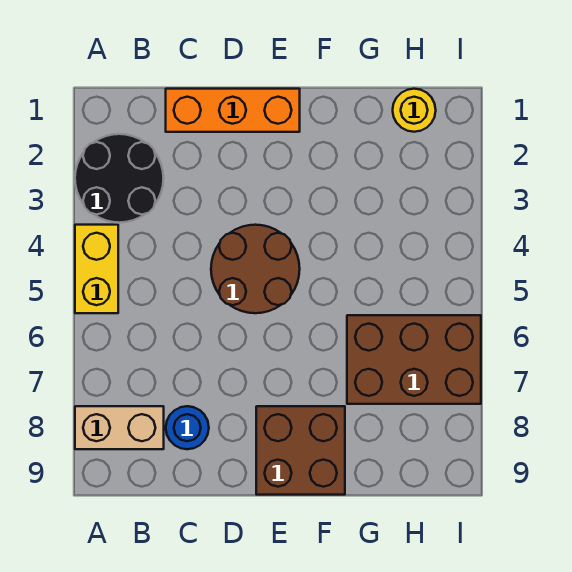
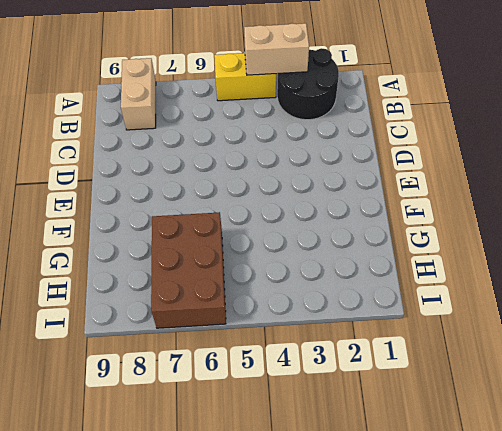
tan brick A3:A4 level 2 -> none
none -> orange brick C1:E1 level 1
none -> blue round brick C8 level 1

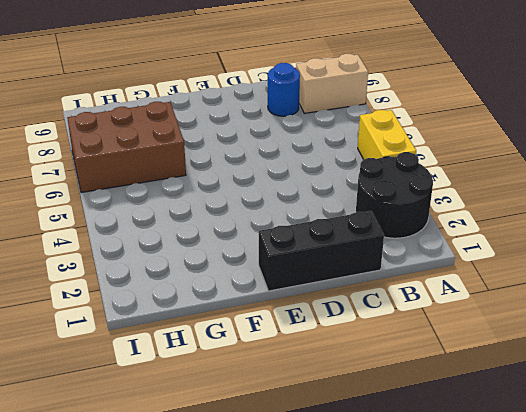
black brick C1:E1 level 1 -> orange brick C1:E1 level 1
none -> brown round brick D4:E5 level 1
none -> brown brick E8:F9 level 1

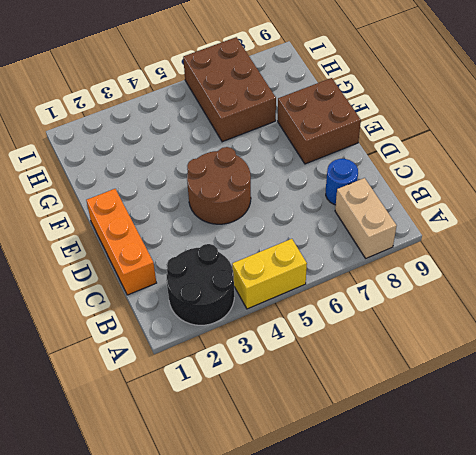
none -> yellow round brick H1 level 1

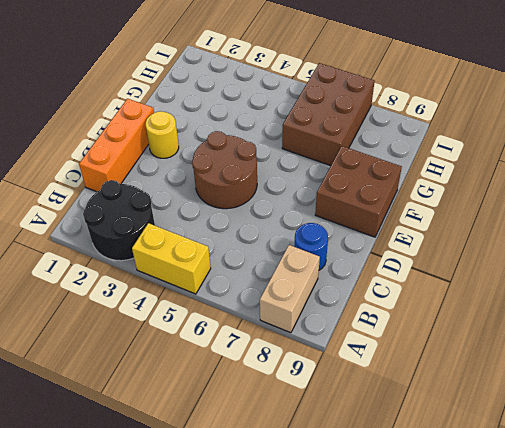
yellow round brick E2 level 1 -> yellow round brick H1 level 1

